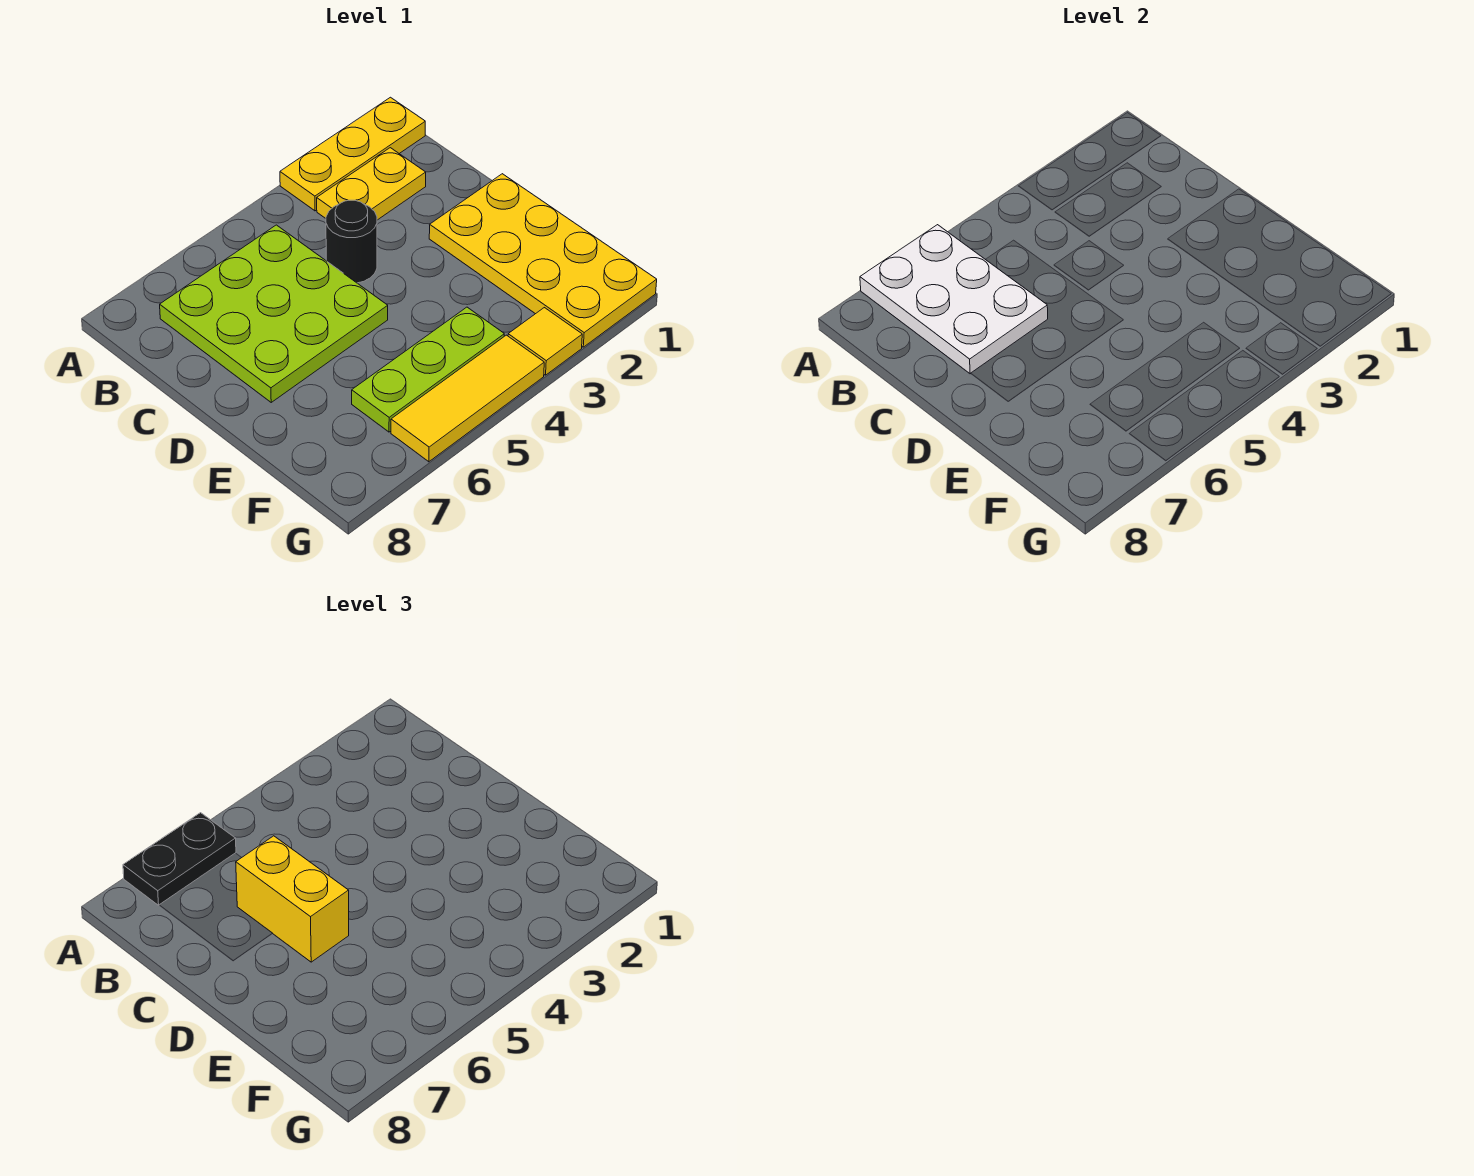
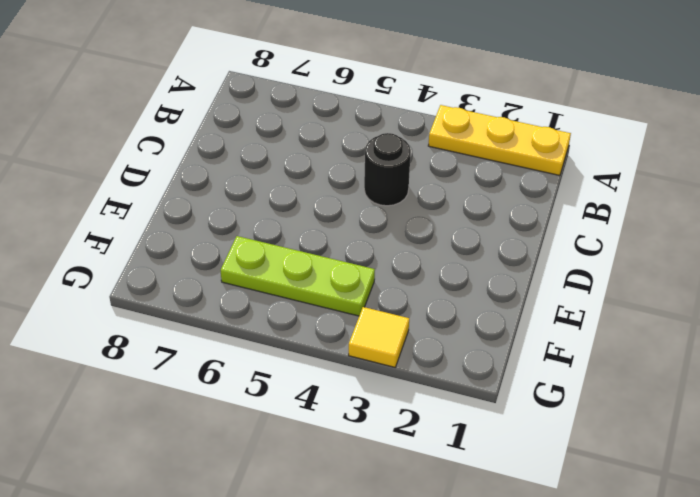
none -> yellow plate B2:B3 level 1
none -> lime plate B5:D7 level 1

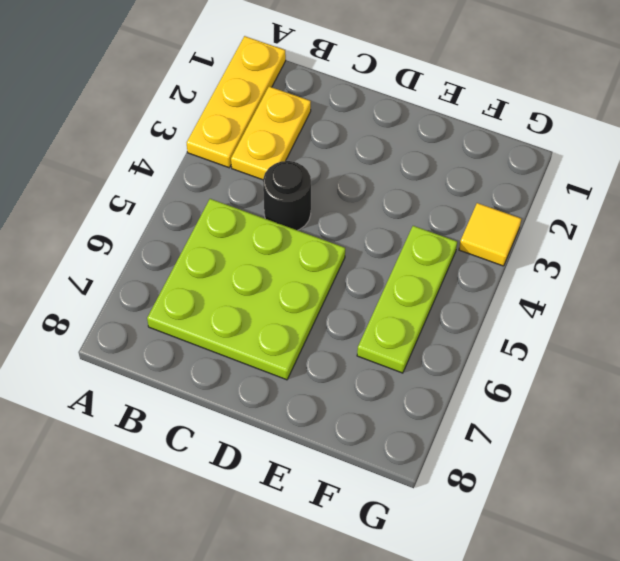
none -> yellow plate D1:G2 level 1
none -> yellow tile G4:G6 level 1

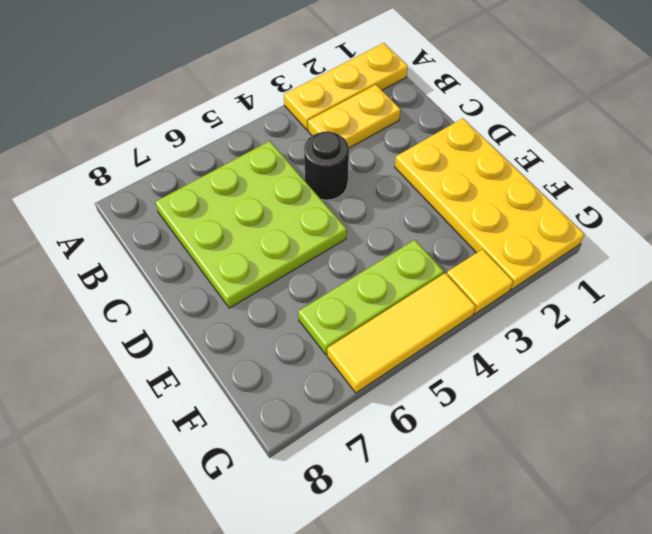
none -> white plate A6:C7 level 2
none -> black plate A6:A7 level 3

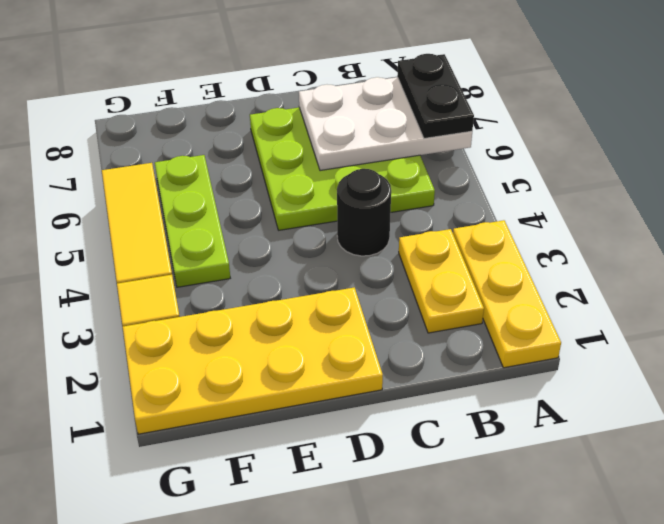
none -> yellow brick C6:D6 level 3

